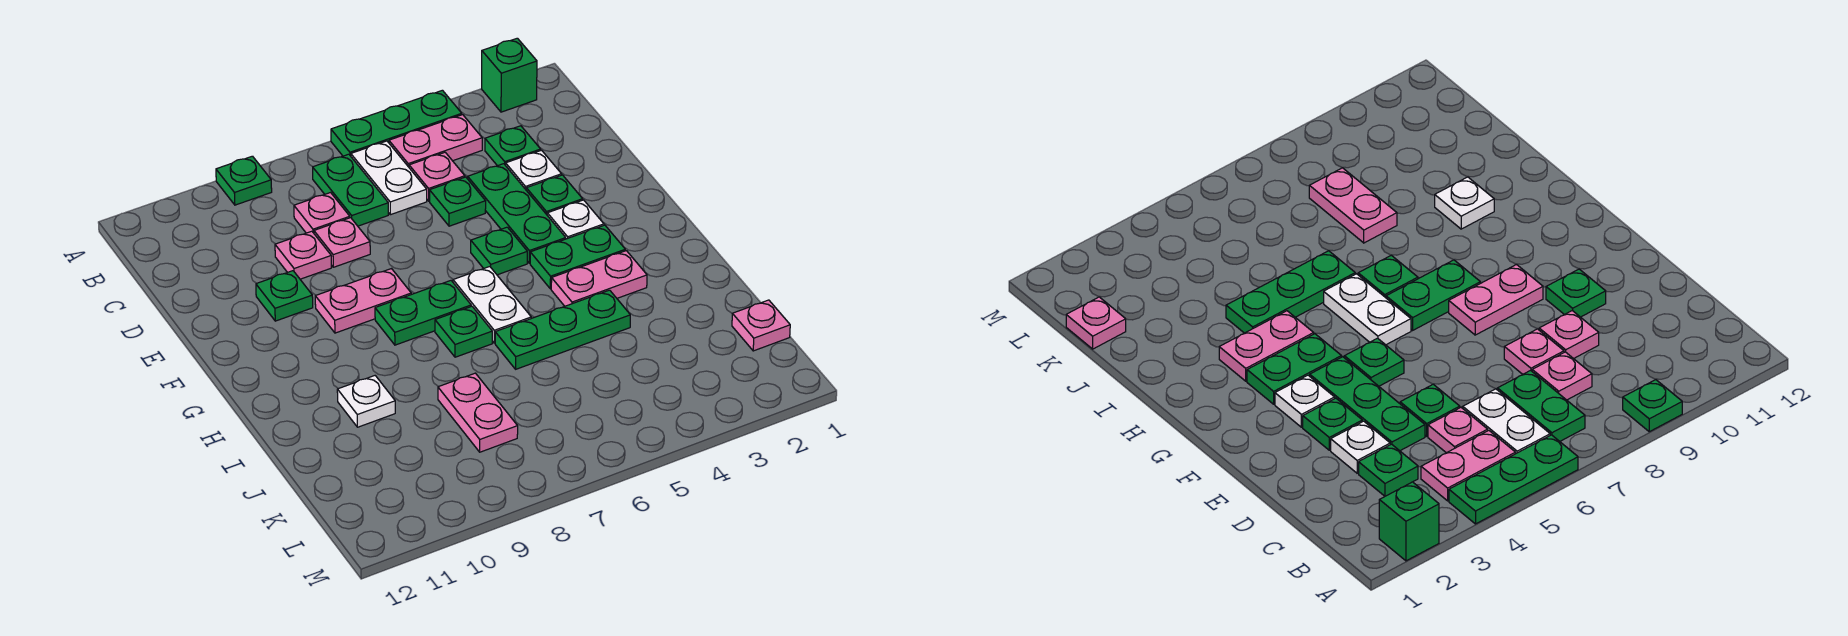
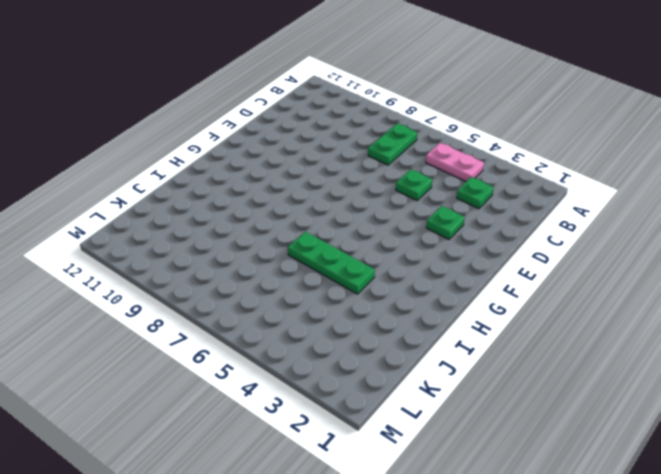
none -> green brick A2 level 1
none -> green plate A4:A6 level 1
none -> green plate A9 level 1

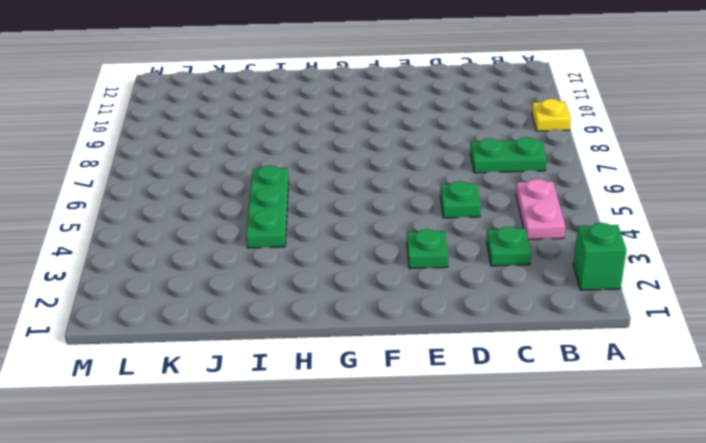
yellow plate A9 level 1 -> green plate A9 level 1
none -> green plate A4:A6 level 1
none -> white plate B6:C6 level 1
none -> pink plate C5 level 1

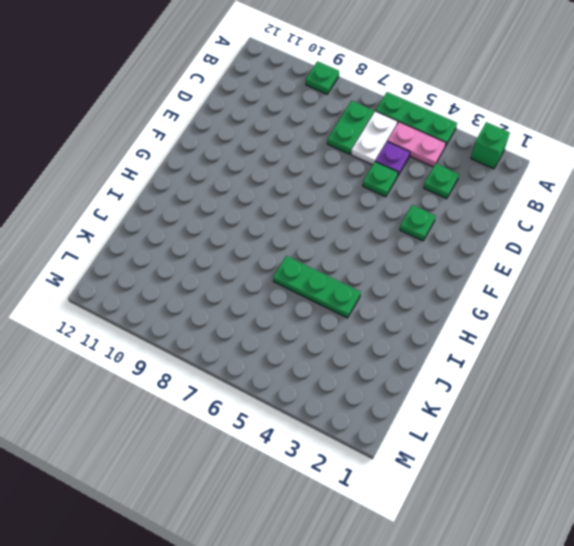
purple plate C5 level 1 -> pink plate C5 level 1
none -> pink plate C8 level 1
none -> white plate D3 level 1
none -> green plate D4:F4 level 1

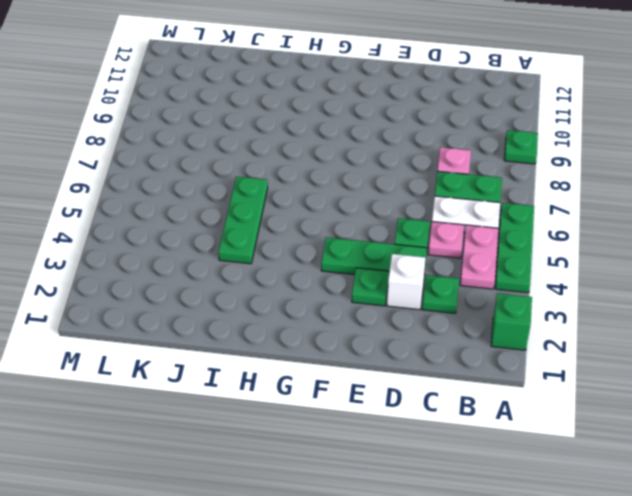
white brick D3 level 1 -> white plate D3 level 1
none -> pink plate D8 level 1
none -> pink plate D9 level 1
none -> green plate E10 level 1

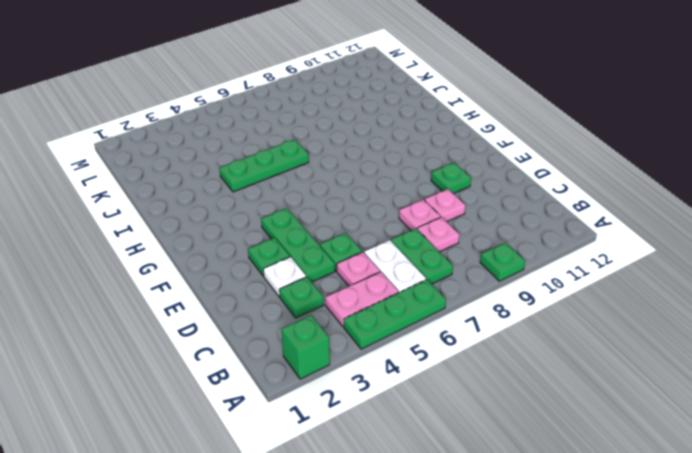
none -> white plate F3 level 1
none -> green plate F5 level 1
none -> pink plate F8:F9 level 1

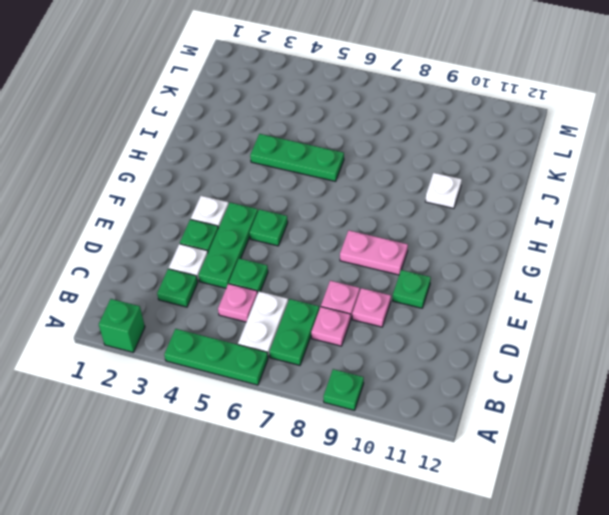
none -> pink plate B4:B5 level 1
none -> green plate G3:G4 level 1
none -> white plate G6:H6 level 1

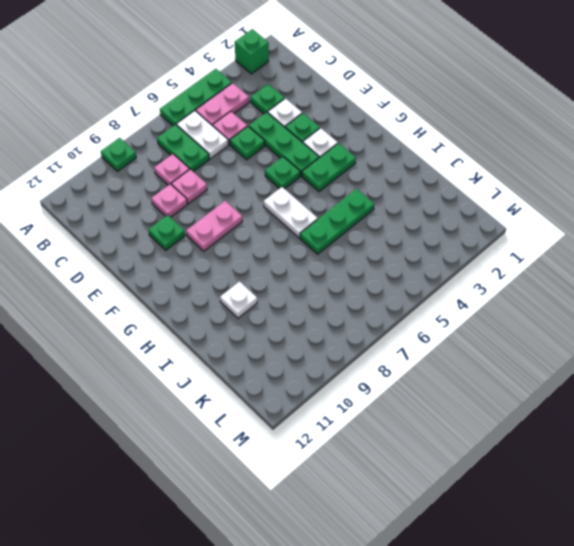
none -> green plate G7:G8 level 1
none -> pink plate H3:H4 level 1
none -> green plate H7 level 1

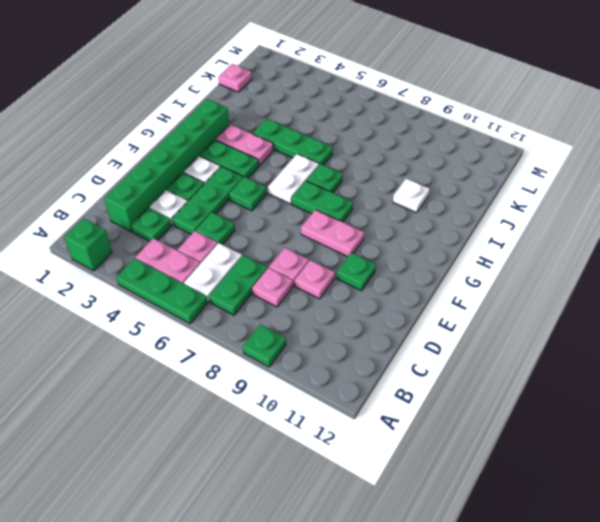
green brick C2:H2 level 1 -> none
none -> pink plate J8:K8 level 1

